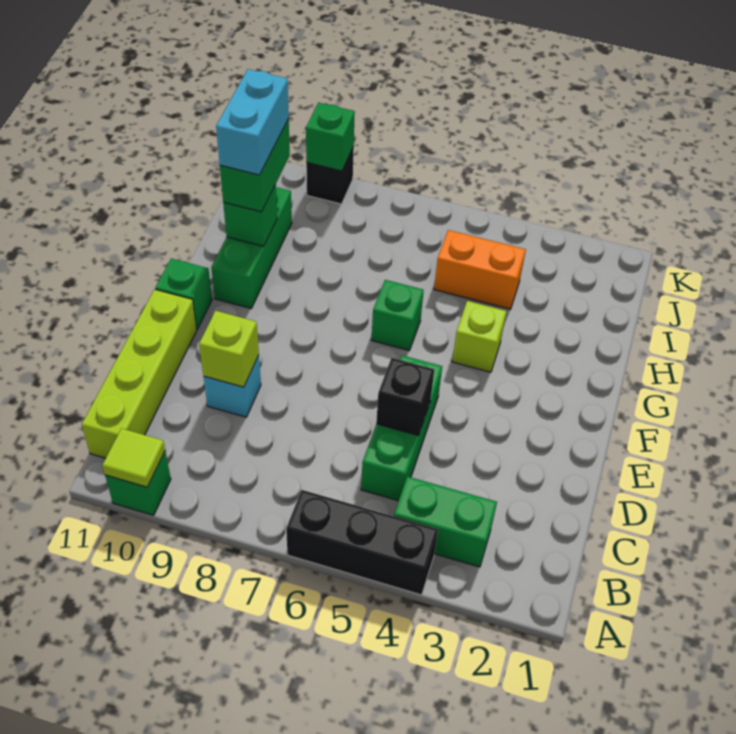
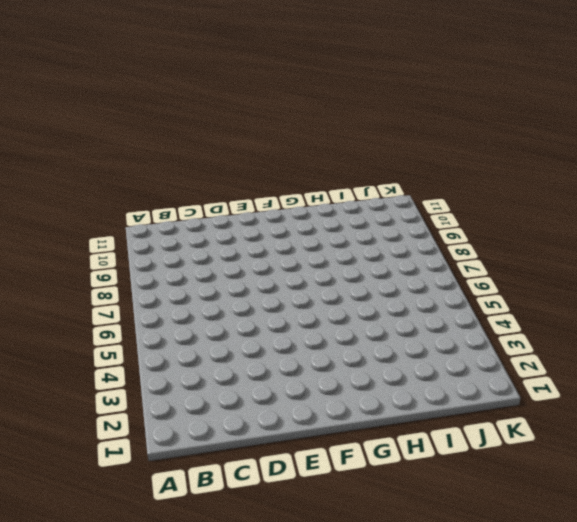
none -> black brick A4:A6 level 1
none -> green brick A10 level 1
none -> green brick B3:B4 level 1

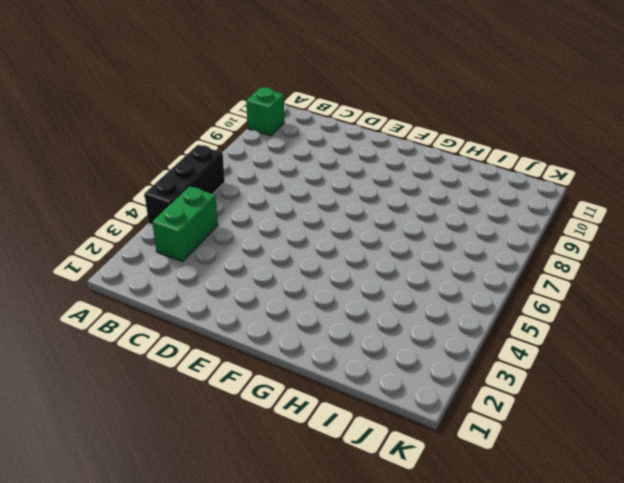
none -> lime brick B11:E11 level 1
none -> green brick C5:E5 level 1
none -> cyan brick D9 level 1

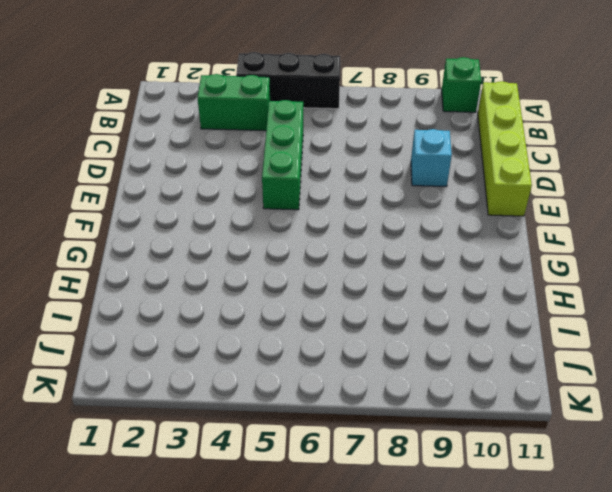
none -> green brick F11 level 1
none -> lime brick G4 level 1
none -> green brick G6 level 1

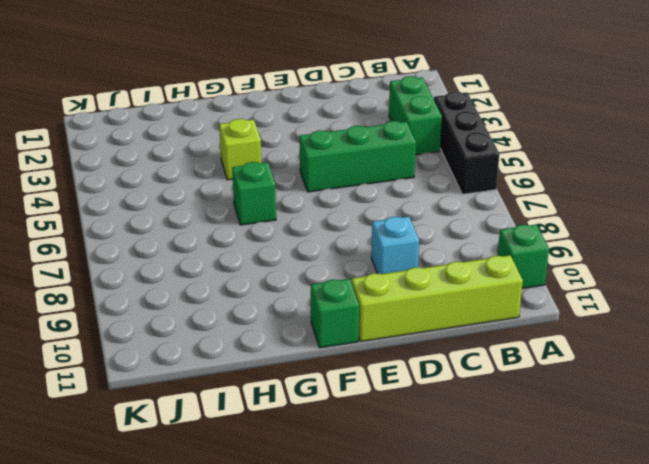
none -> green brick G10:I10 level 1
none -> orange brick I4:I5 level 1
none -> black brick K9 level 1

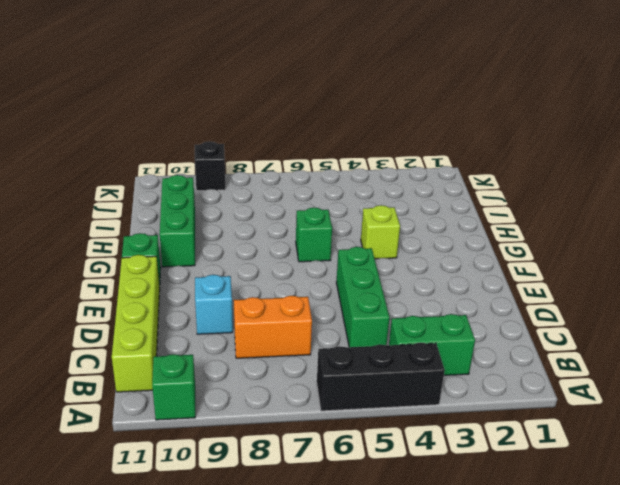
orange brick C7:C8 level 1 -> orange brick I4:I5 level 1
none -> lime tile A10 level 2
none -> black brick D5 level 2
none -> lime brick D9 level 2

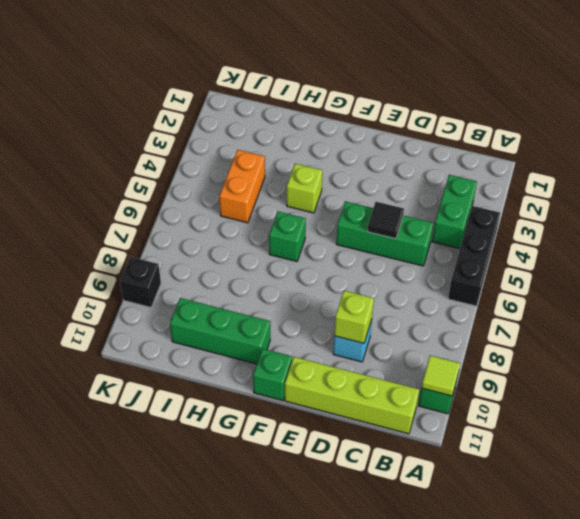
black tile D5 level 2 -> black brick D5 level 2
none -> green brick H10 level 2
none -> green brick K9 level 2
none -> green brick H10:I10 level 3

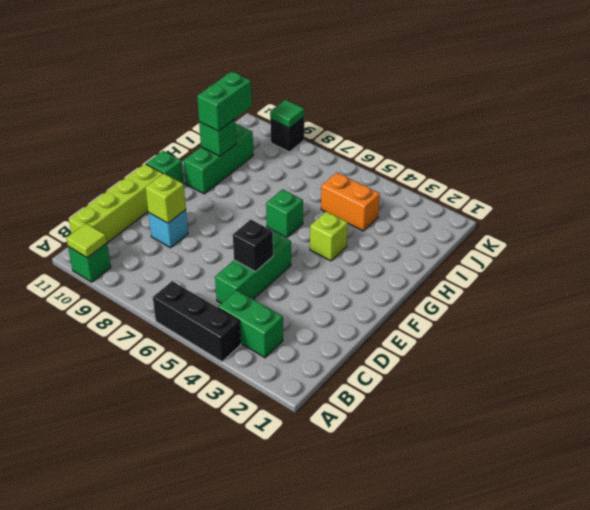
green tile K9 level 2 -> green brick K9 level 2
none -> cyan brick H10:I10 level 4

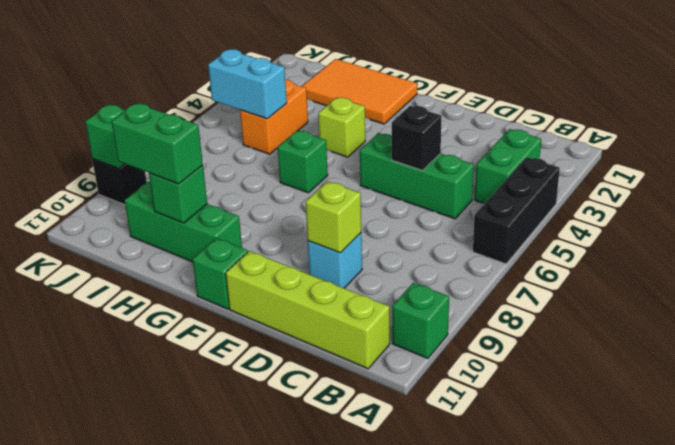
orange tile G1:I2 level 1 -> none
cyan brick I5:J5 level 2 -> cyan brick H10:I10 level 4
none -> lime tile A10 level 2

